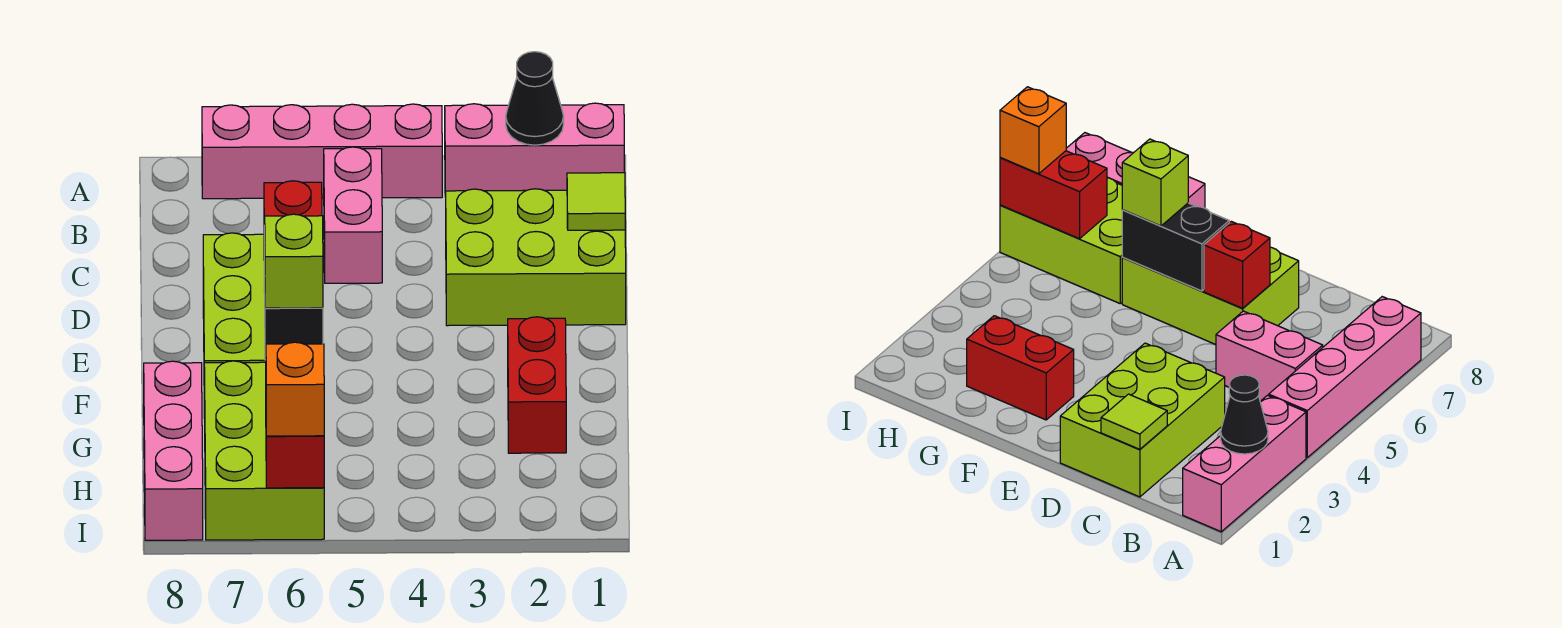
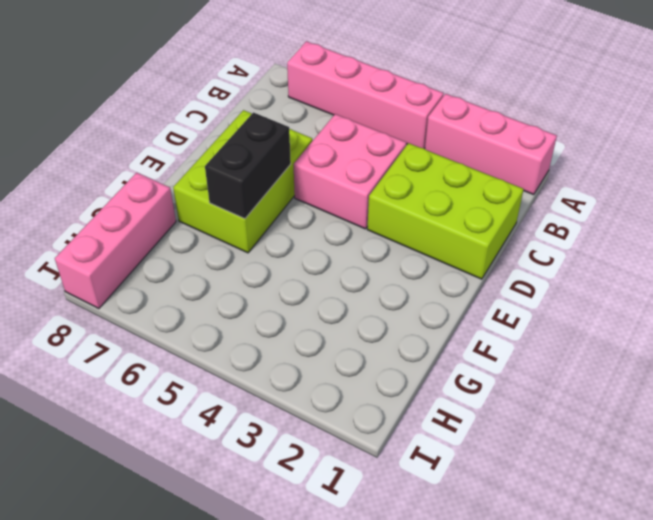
pink brick C4:D5 level 1 -> pink brick B5:C5 level 1
none -> red brick F2:G2 level 1
none -> lime brick G6:I7 level 1
none -> black cone A2 level 2

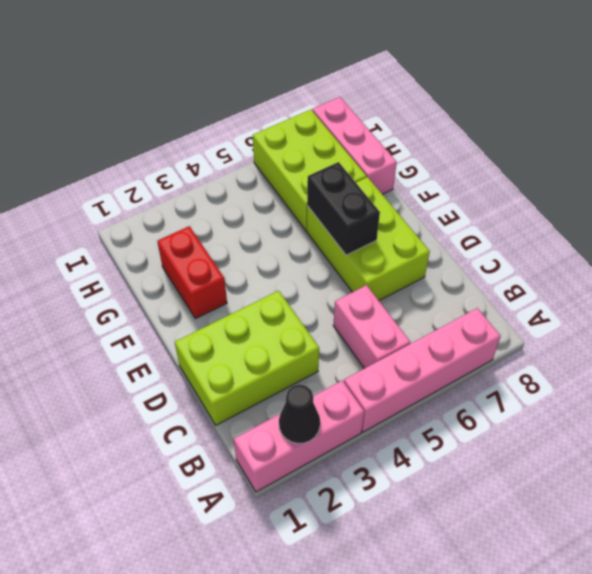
none -> lime tile C1 level 2
none -> red brick D6 level 2
none -> red brick H6:I6 level 2

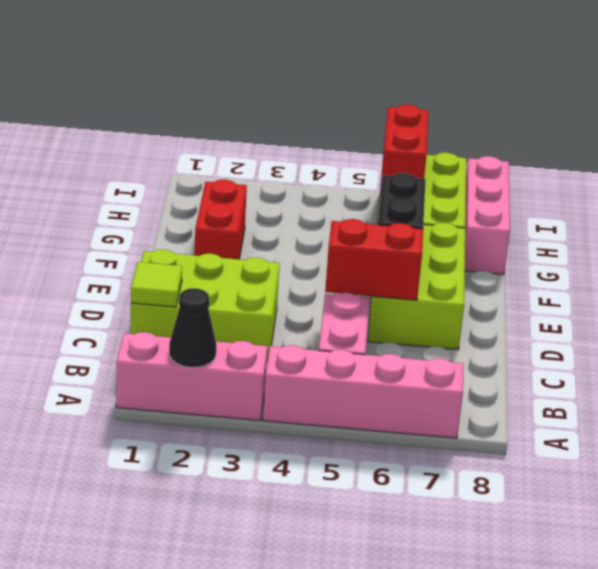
red brick D5:D6 level 2 -> red brick D6 level 2
none -> lime brick F6 level 3
none -> orange brick I6 level 3

